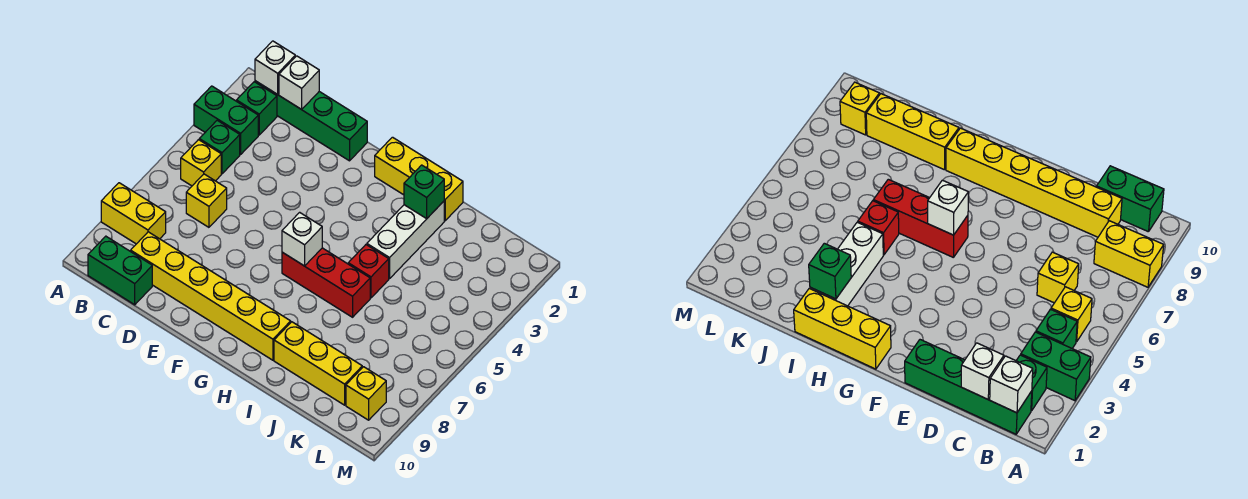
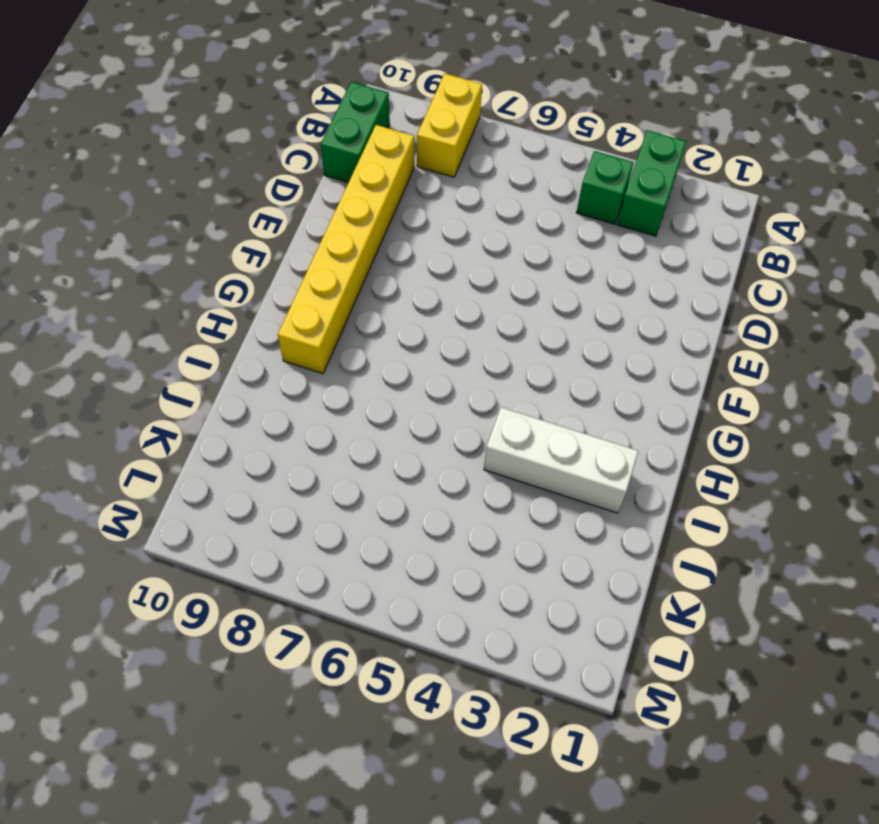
none -> green brick B1:E1 level 1
none -> green brick B2 level 1
none -> yellow brick B5 level 1

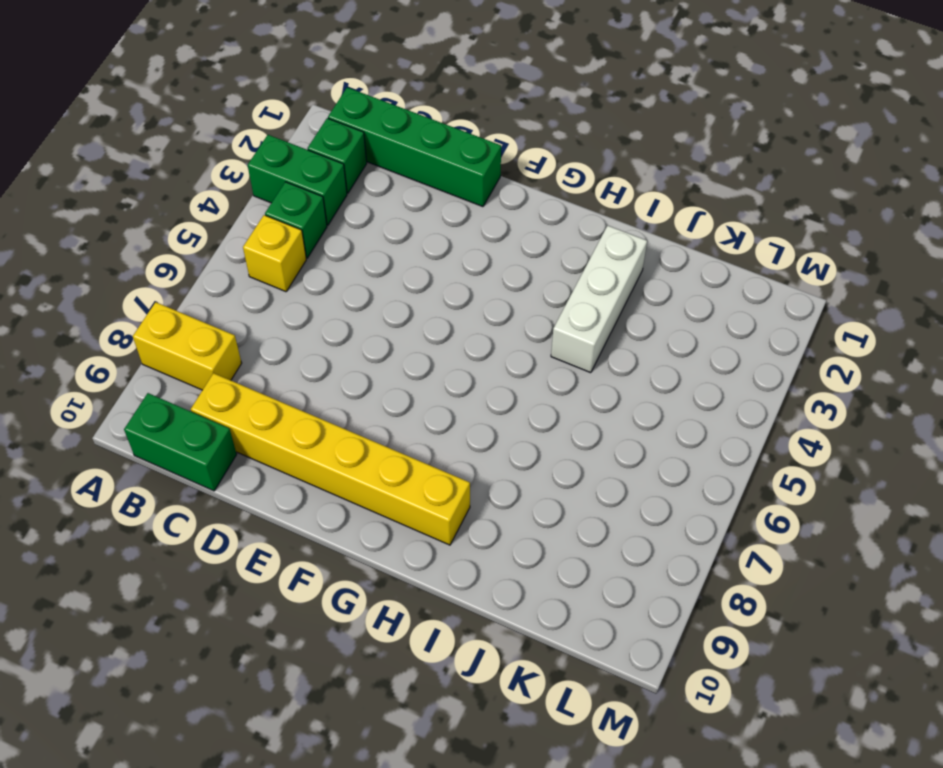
none -> yellow brick C6 level 1
none -> yellow brick G1:I1 level 1
none -> red brick G6:I6 level 1

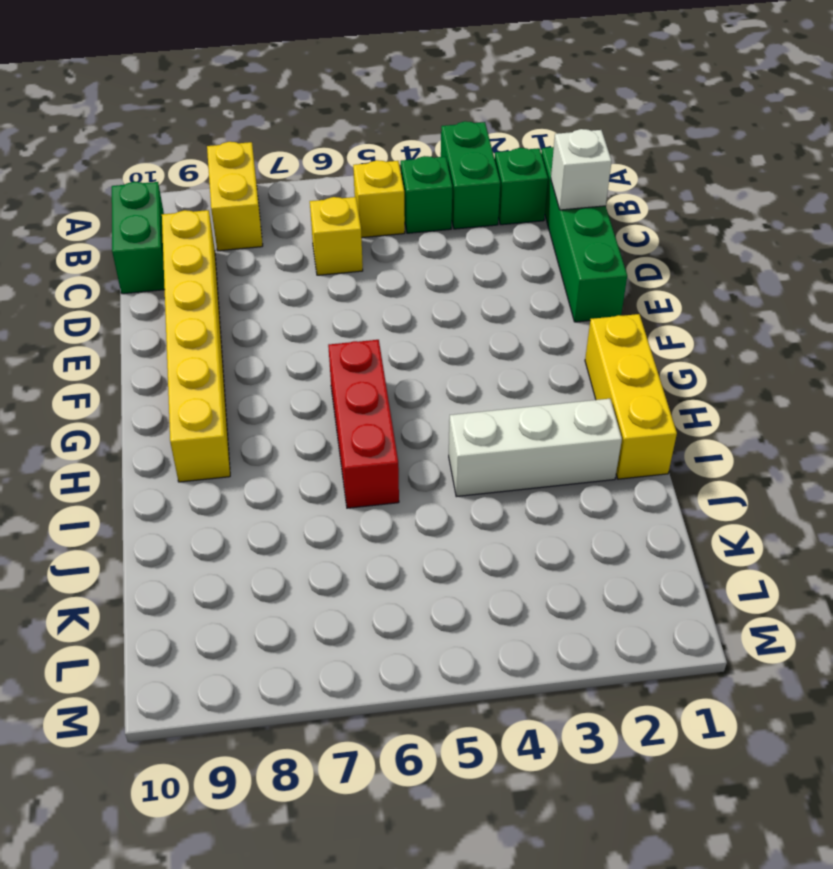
none -> red brick I5 level 1
none -> yellow brick I9:K9 level 1
none -> yellow brick L9 level 1

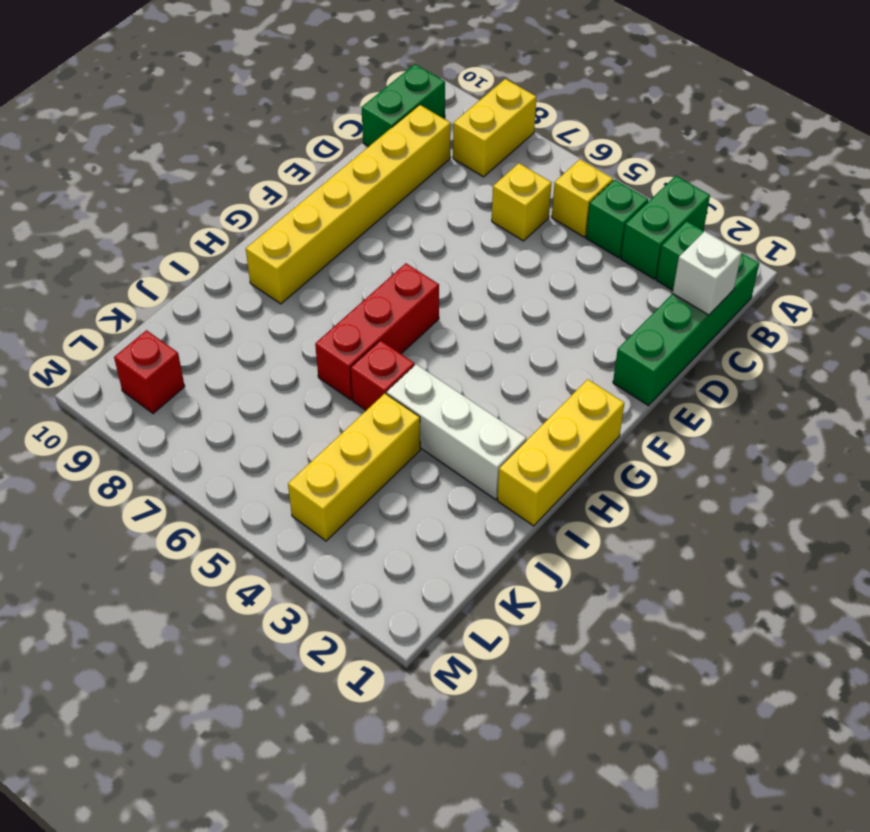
yellow brick J4:L4 level 1 -> yellow brick I9:K9 level 1
red brick L9 level 1 -> yellow brick L9 level 1
none -> white brick B1 level 2
none -> white brick G6 level 2
none -> green brick I2 level 2

